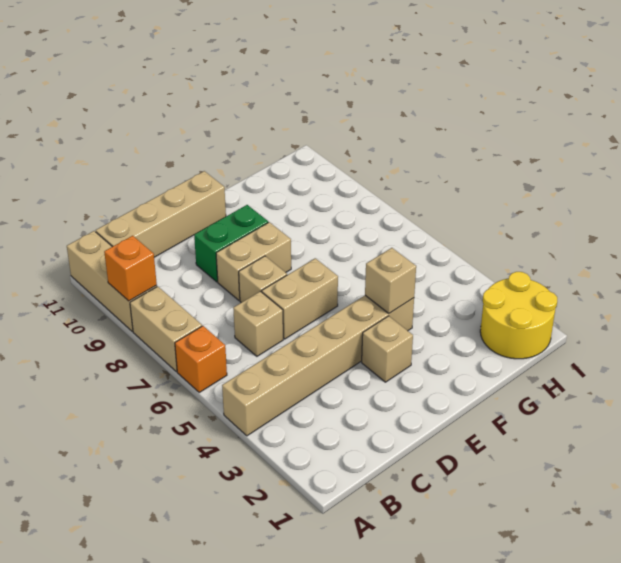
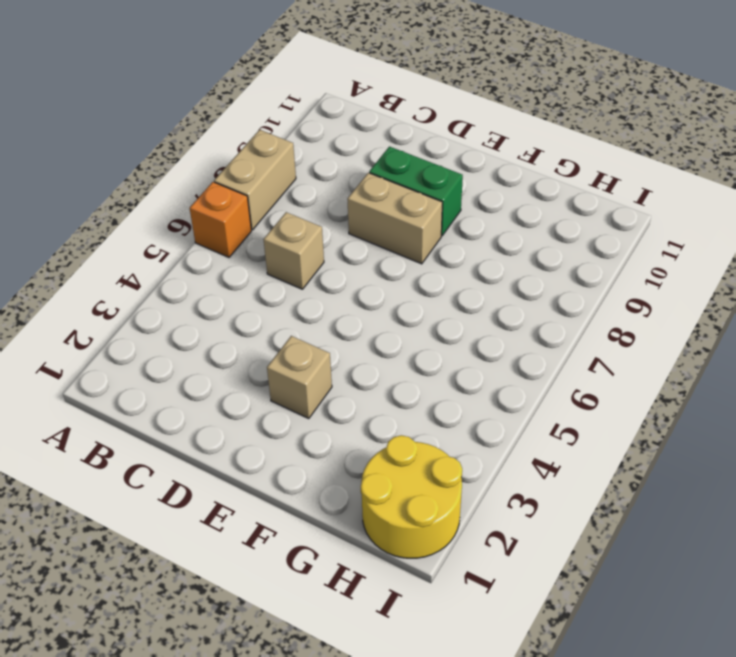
none -> tan brick A4:F4 level 1
none -> tan brick A9:A11 level 1
none -> tan brick B11:E11 level 1

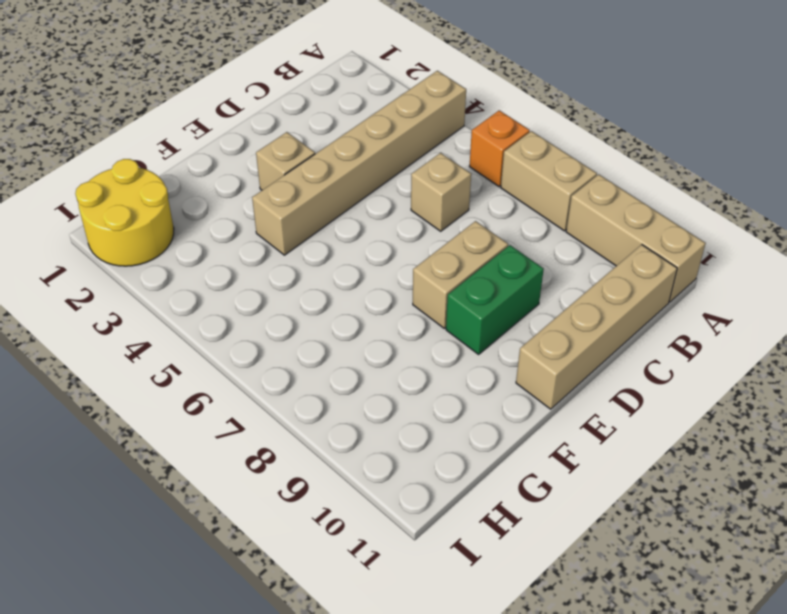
none -> tan brick D6:E6 level 1
none -> tan brick D7 level 1
none -> orange brick A9 level 2

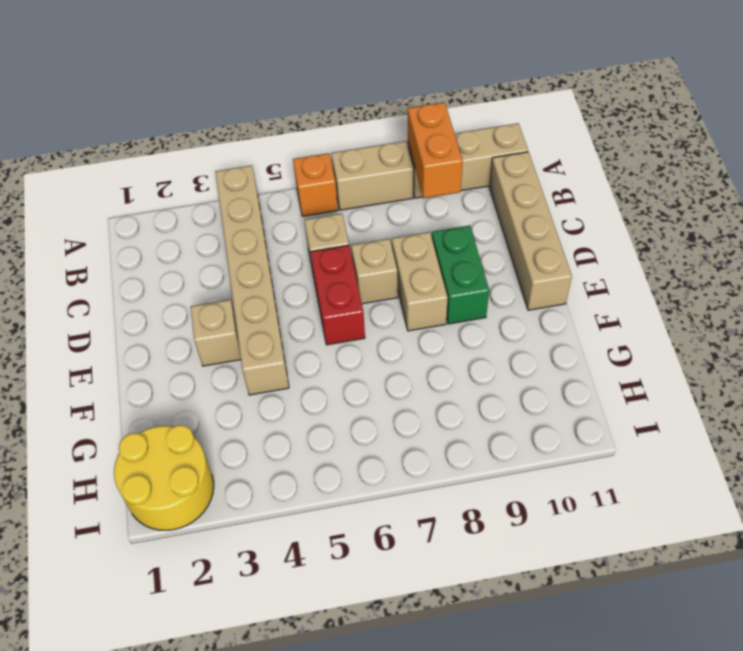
orange brick A9:B9 level 2 -> orange brick A9 level 2
red brick D6:E6 level 1 -> tan brick D6:E6 level 1
none -> tan brick F4 level 2

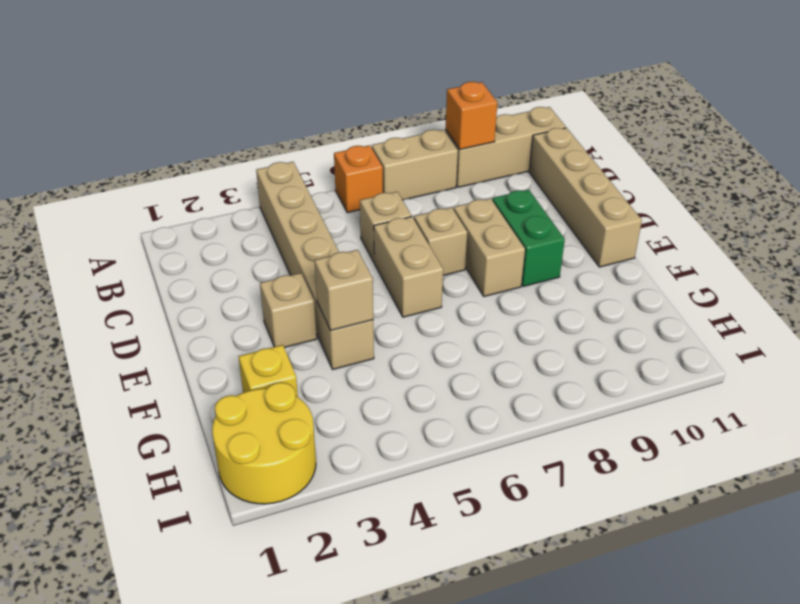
yellow brick G2 level 1 -> none

